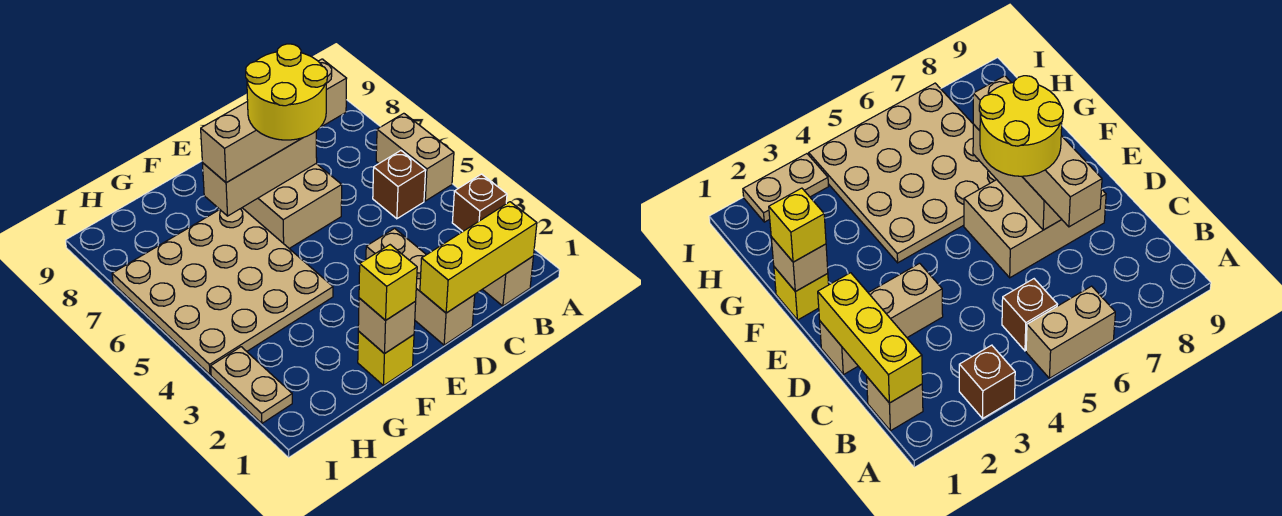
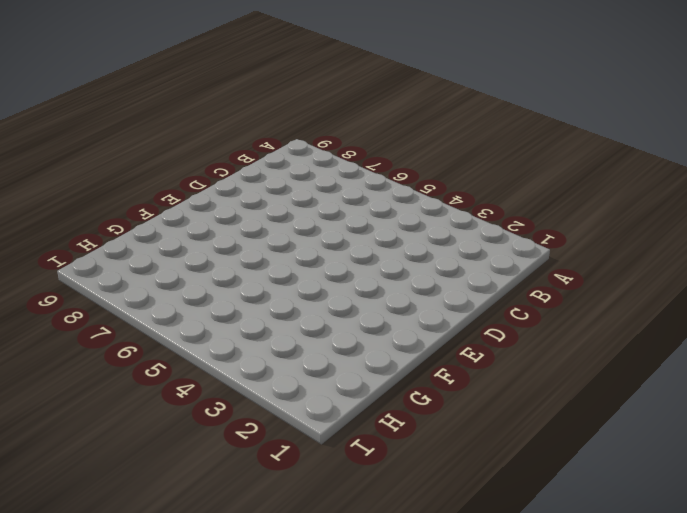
none -> brown brick A3 level 1
none -> tan brick A5:A6 level 1
none -> tan brick B1 level 1

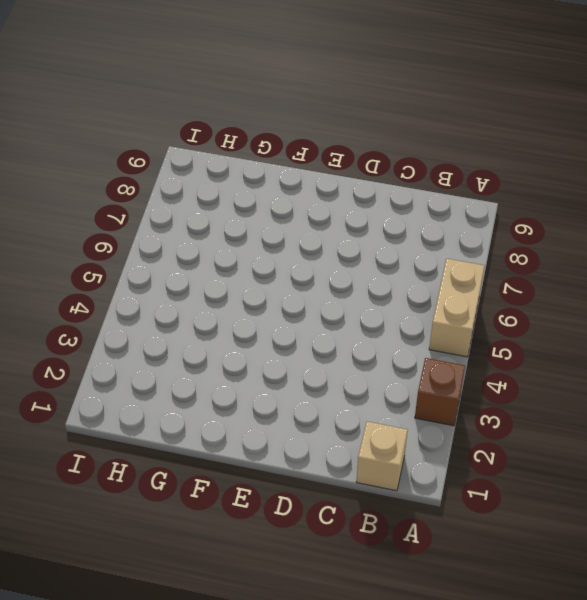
none -> brown brick B5 level 1
none -> tan brick D1:D3 level 1
none -> tan brick D6:E8 level 1

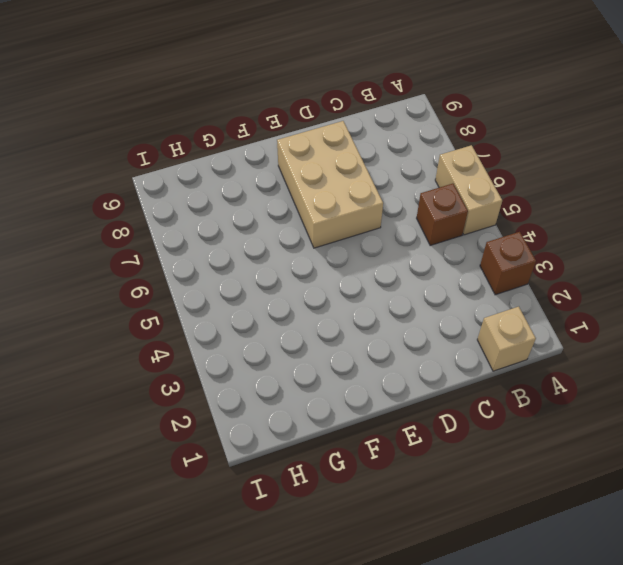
none -> tan brick D1:D3 level 1
none -> yellow brick F1 level 1
none -> tan plate F4:I7 level 1

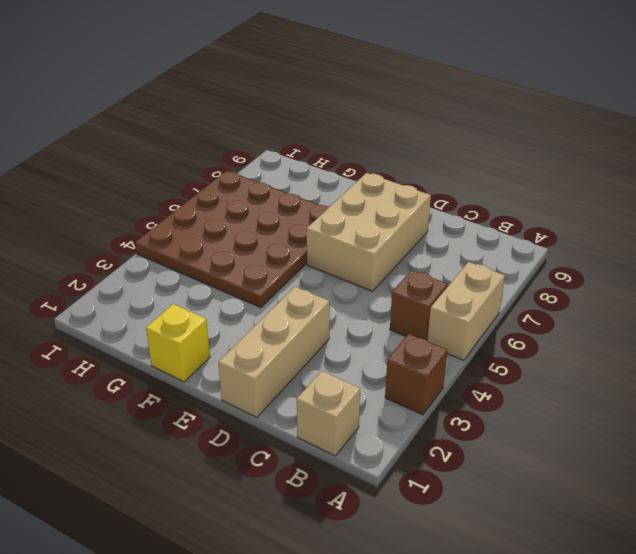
brown plate F4:I7 level 1 -> tan plate F4:I7 level 1
none -> tan plate I2:I3 level 1
none -> yellow brick B1:D1 level 2
none -> tan brick D7:F7 level 2

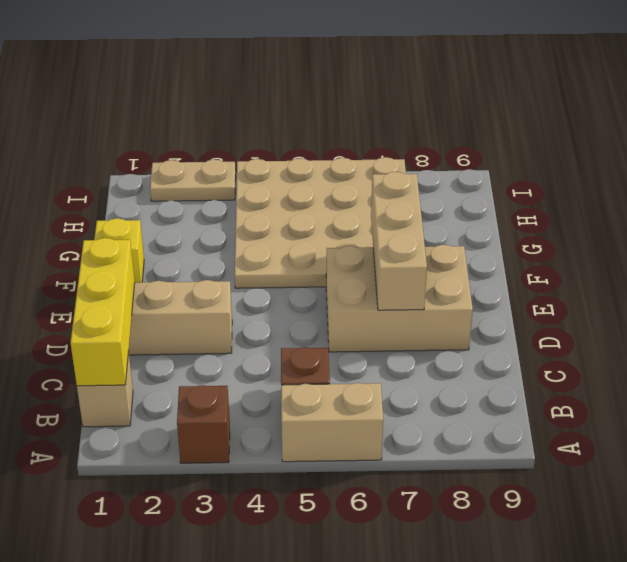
none -> tan brick F1 level 2
none -> tan brick C7:F7 level 3
none -> yellow brick F1 level 3

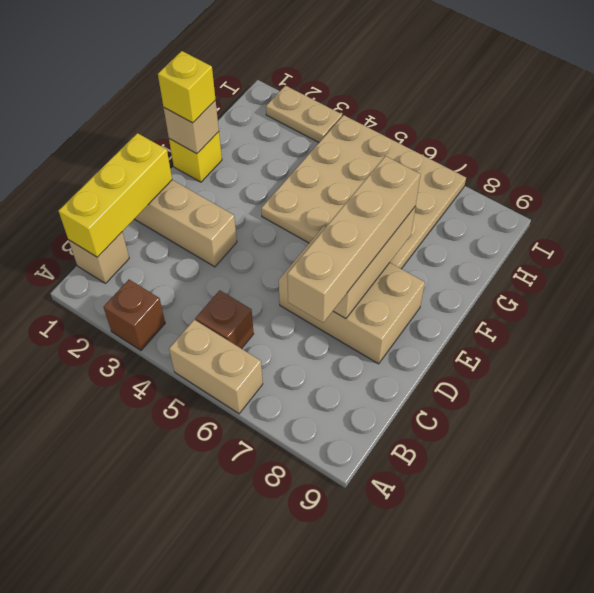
none -> yellow round brick D6:E7 level 4

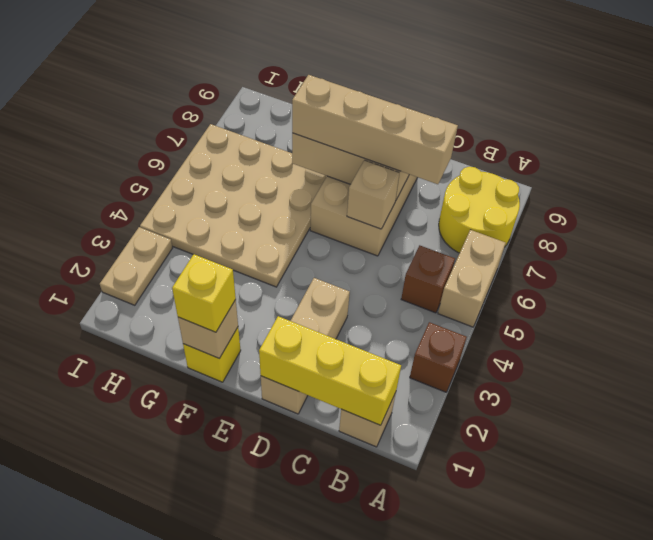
yellow round brick A7:B8 level 1 -> yellow round brick D6:E7 level 4
tan brick D6 level 2 -> none

